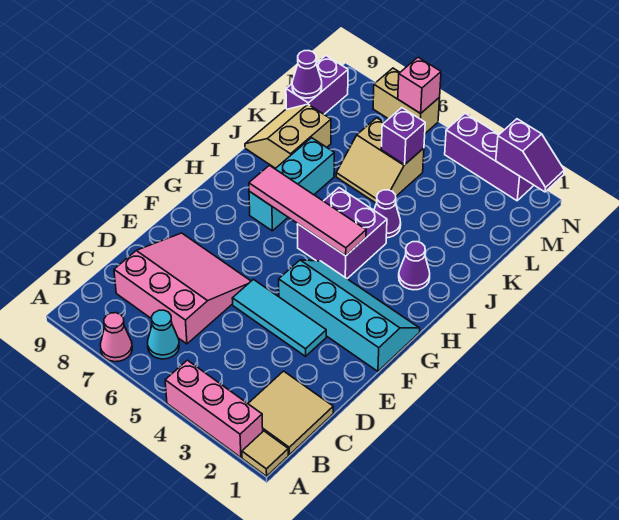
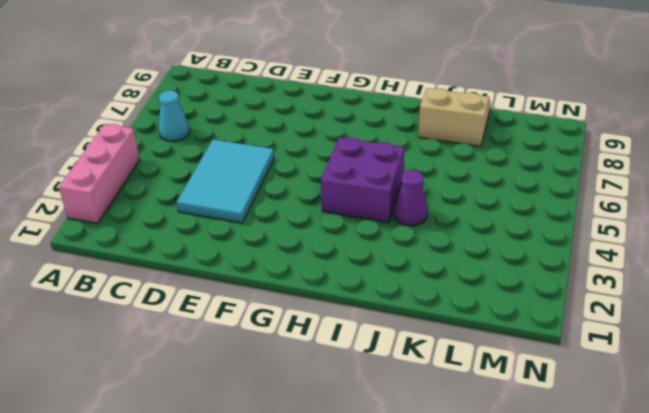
cyan tile D3:E5 level 1 -> cyan tile E3:E5 level 1
none -> tan tile A1 level 1
none -> pink cone A7 level 1
none -> tan tile B1:C2 level 1

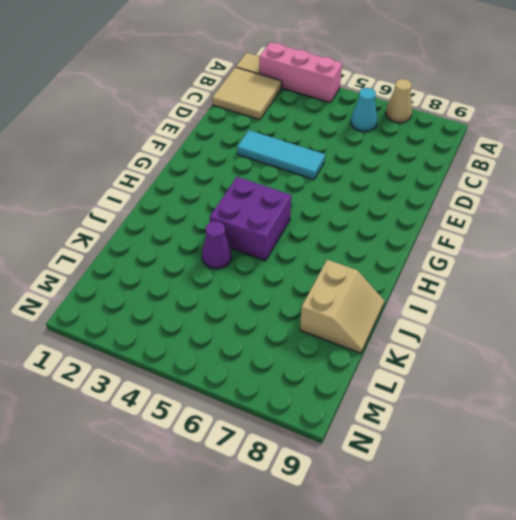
tan cone A7 level 1 -> pink cone A7 level 1
none -> pink slope C6:E8 level 1 top C
none -> cyan slope F1:G4 level 1 top F
none -> cyan brick H7:J7 level 1

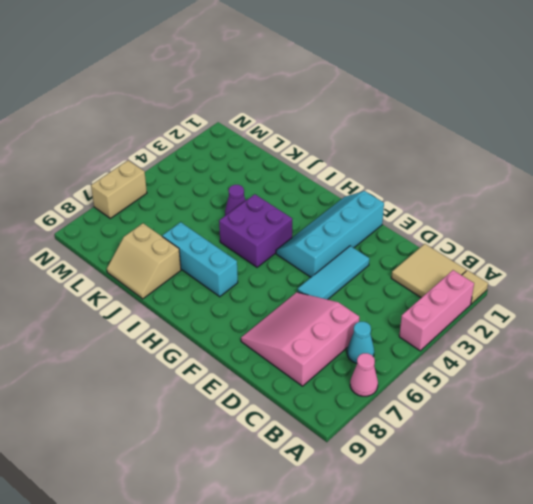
none -> purple cone I2 level 1
none -> tan slope K5:L6 level 1 top L
none -> purple brick L9:M9 level 1

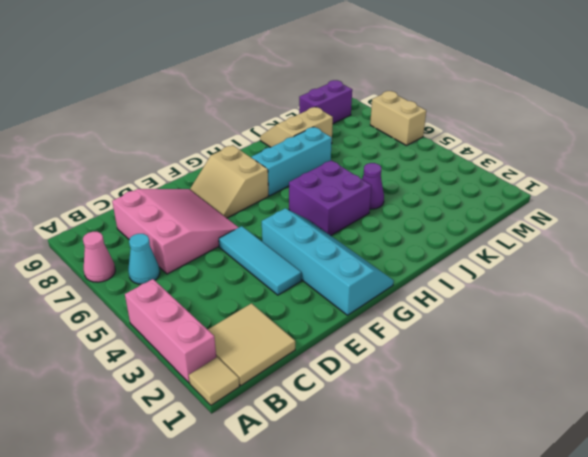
tan slope F7:G8 level 1 top G -> tan slope K5:L6 level 1 top L
none -> purple cone I2 level 1
none -> purple brick N2:N4 level 1
none -> pink tile H4:H7 level 2

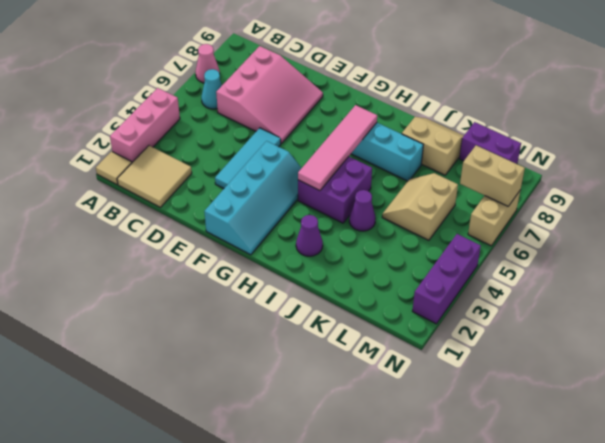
tan brick M7:N7 level 2 -> none
none -> purple brick L5 level 2
none -> purple cone L9 level 2
none -> purple slope N1:N2 level 2 top 2

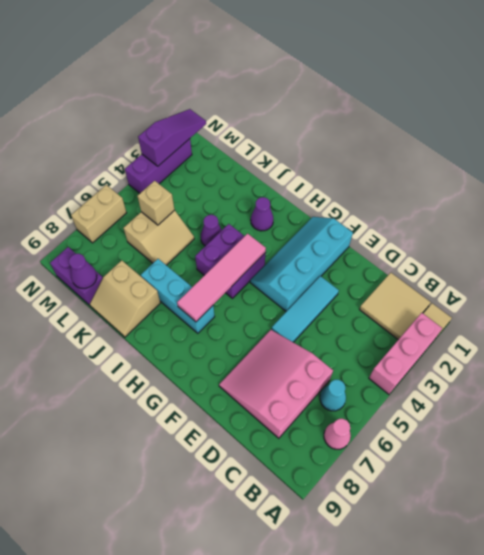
tan brick L5 level 2 -> purple brick L5 level 2
purple slope N1:N3 level 2 top 3 -> purple slope N1:N2 level 2 top 2
none -> pink brick N6 level 2

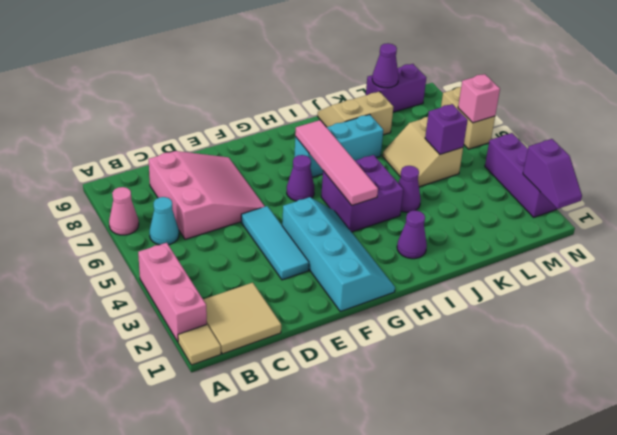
purple cone G6 level 1 -> none

